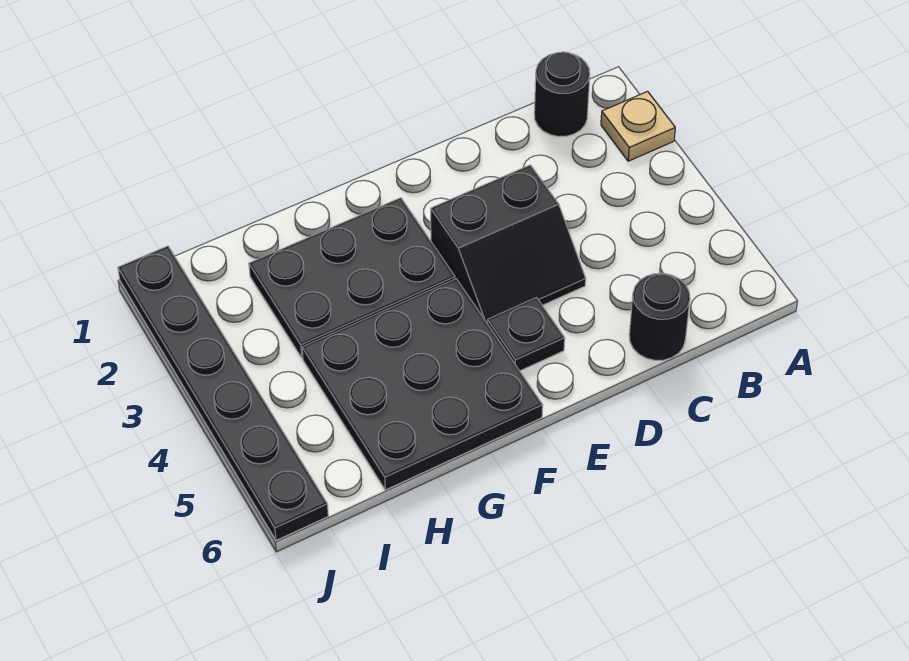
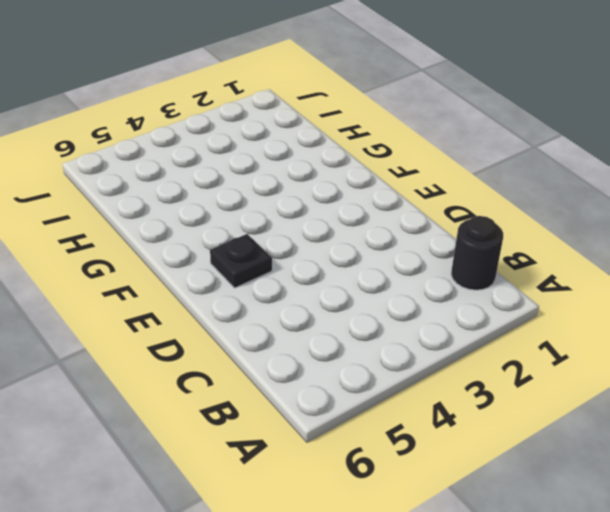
none -> tan plate A2 level 1
none -> black round brick C6 level 1

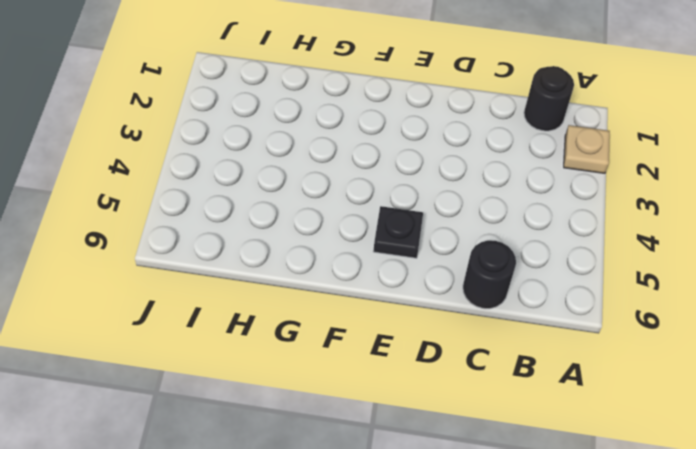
none -> black slope D3:E4 level 1 top 3
none -> black plate F2:H3 level 1

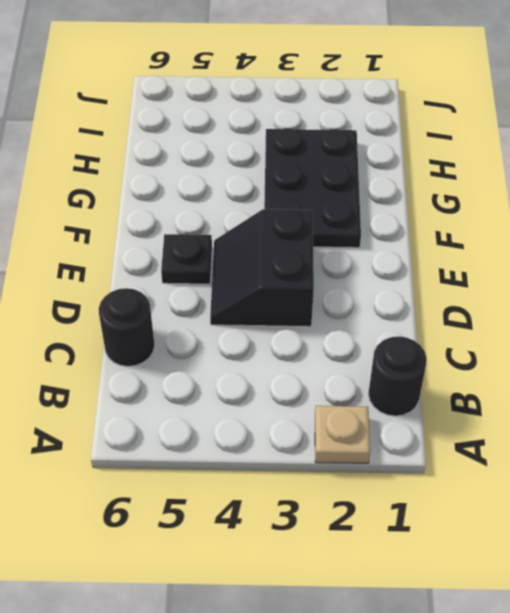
none -> black plate F4:H6 level 1
none -> black plate J1:J6 level 1

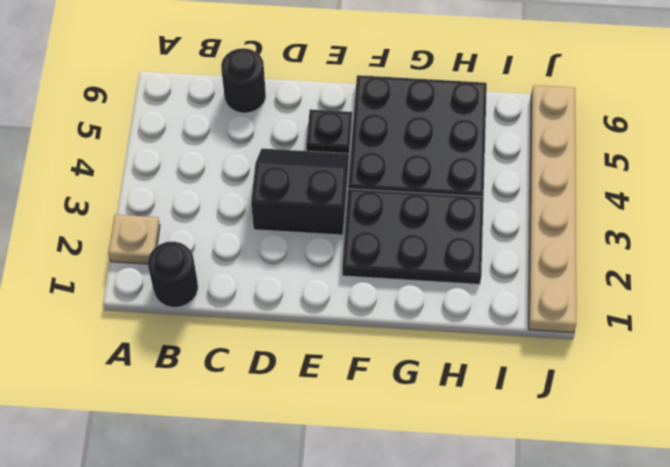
tan plate J1:J6 level 1 -> black plate J1:J6 level 1

